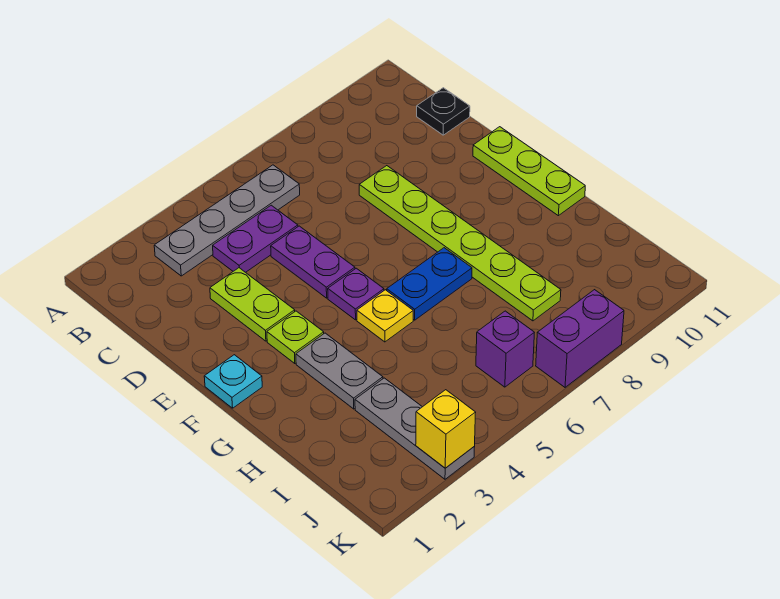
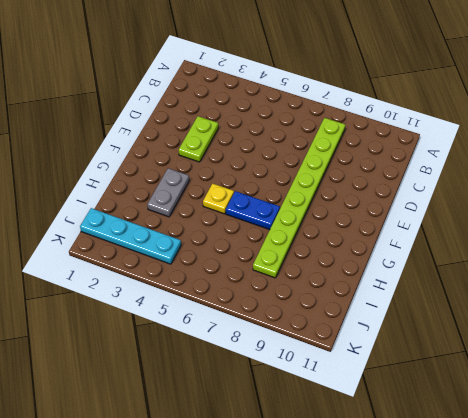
lime plate B8:I8 level 1 -> lime plate D8:I8 level 1
cyan plate J1:J4 level 1 -> grey plate I3:K3 level 1
none -> grey plate B3:B6 level 1
none -> purple plate C4:C5 level 1
none -> black plate C11 level 1

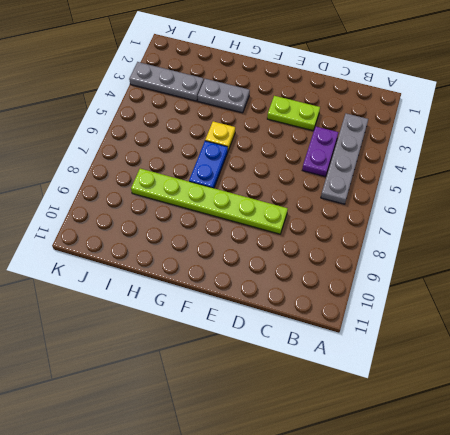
none -> black plate C11 level 1
none -> purple plate D5:E5 level 1
none -> lime plate E11:G11 level 1

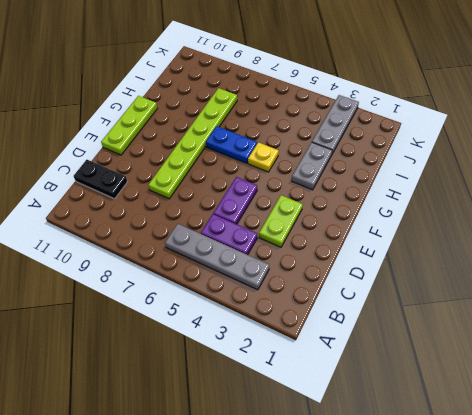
black plate C10:C11 level 1 -> black plate C11 level 1
none -> cyan plate F1 level 1
none -> lime plate F3 level 1
none -> purple plate F5 level 1

